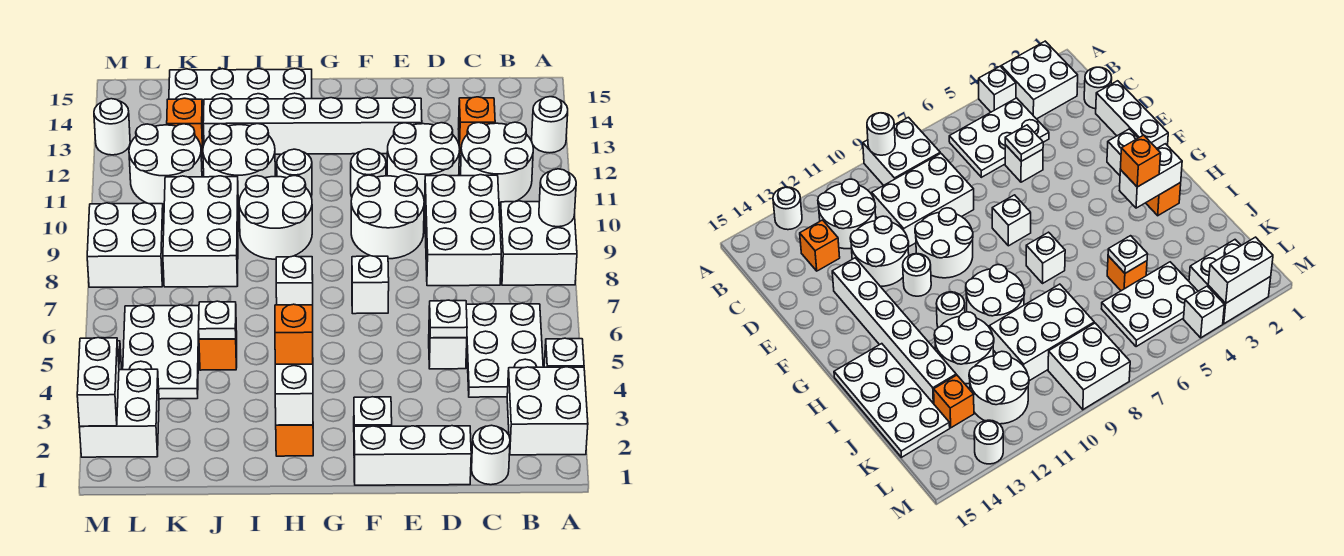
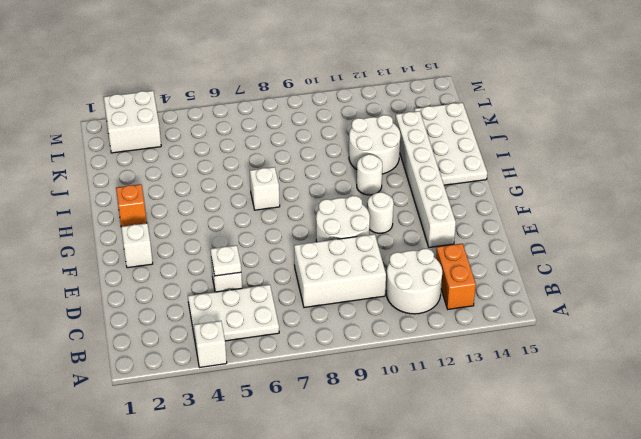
orange brick B13:C13 level 1 -> orange brick C13 level 1
none -> white brick A2:B3 level 1
none -> white brick A8:B9 level 1
none -> white round brick A13 level 1
none -> white round brick C1 level 1

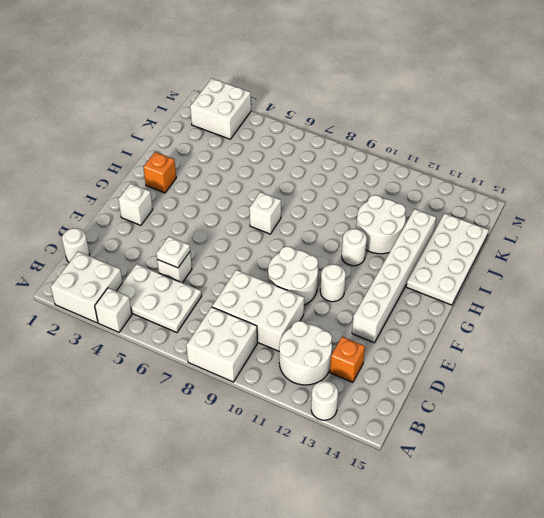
none -> white brick D1:F1 level 1
none -> white round brick D11:E12 level 1
none -> white brick F7 level 1
none -> white round brick H9:I10 level 1

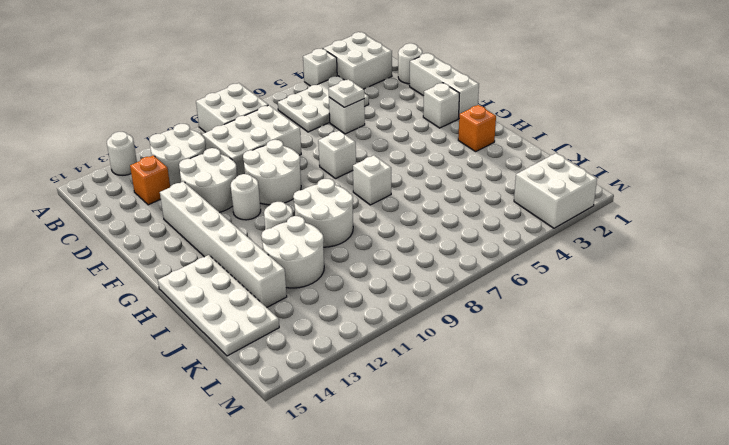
none -> orange brick J5 level 1
none -> white brick J8:K10 level 1
none -> white plate K4:L6 level 1
none -> white round brick K11:L12 level 1

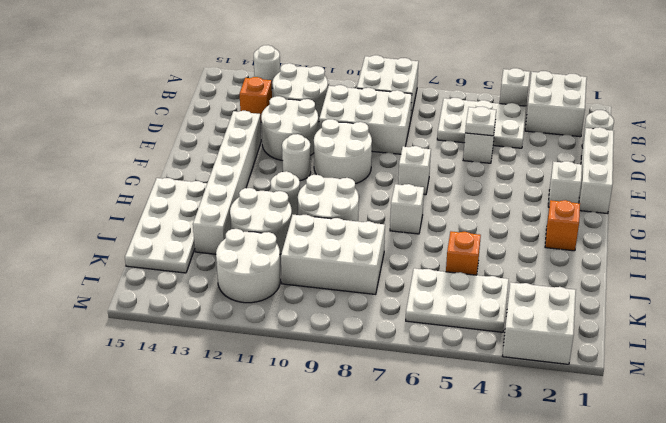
none -> orange brick K13 level 1
none -> white brick L8:M9 level 1
none -> white brick M4 level 1
none -> white round brick M13 level 1

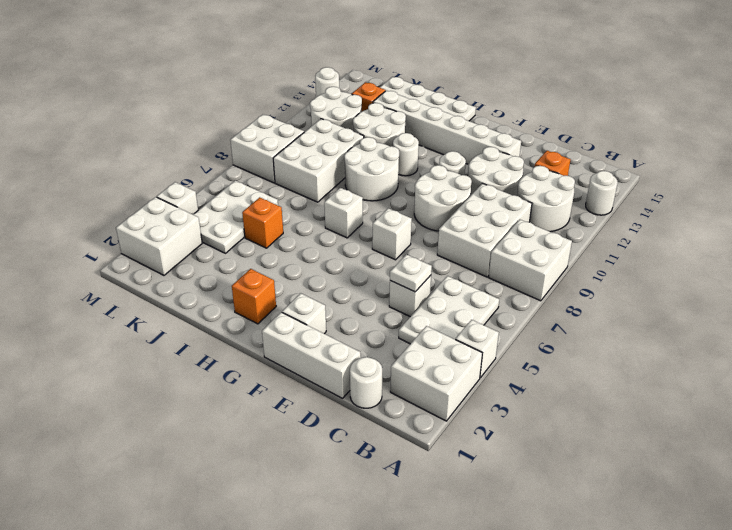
none -> white round brick A9 level 2
none -> white brick H2:H3 level 2
none -> white plate J5 level 2
none -> white brick M2:M3 level 2

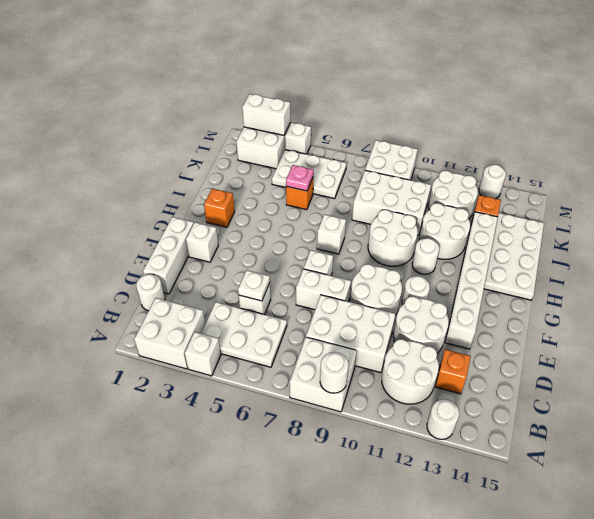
white brick E7:E8 level 1 -> white brick H2:H3 level 2
pink plate J5 level 2 -> white plate J5 level 2
none -> orange brick H3 level 3

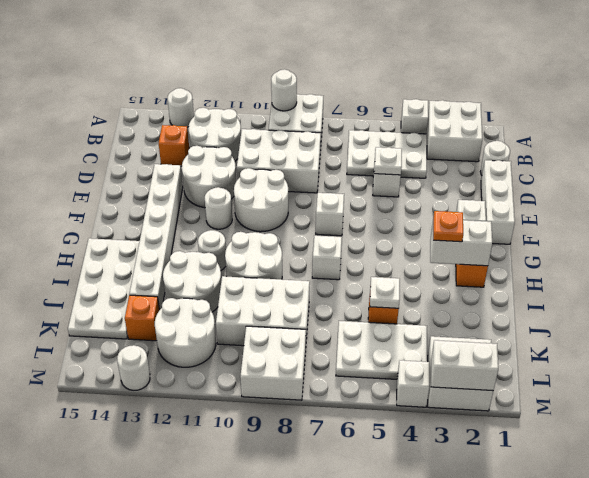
orange plate H3 level 3 -> orange brick H3 level 3

